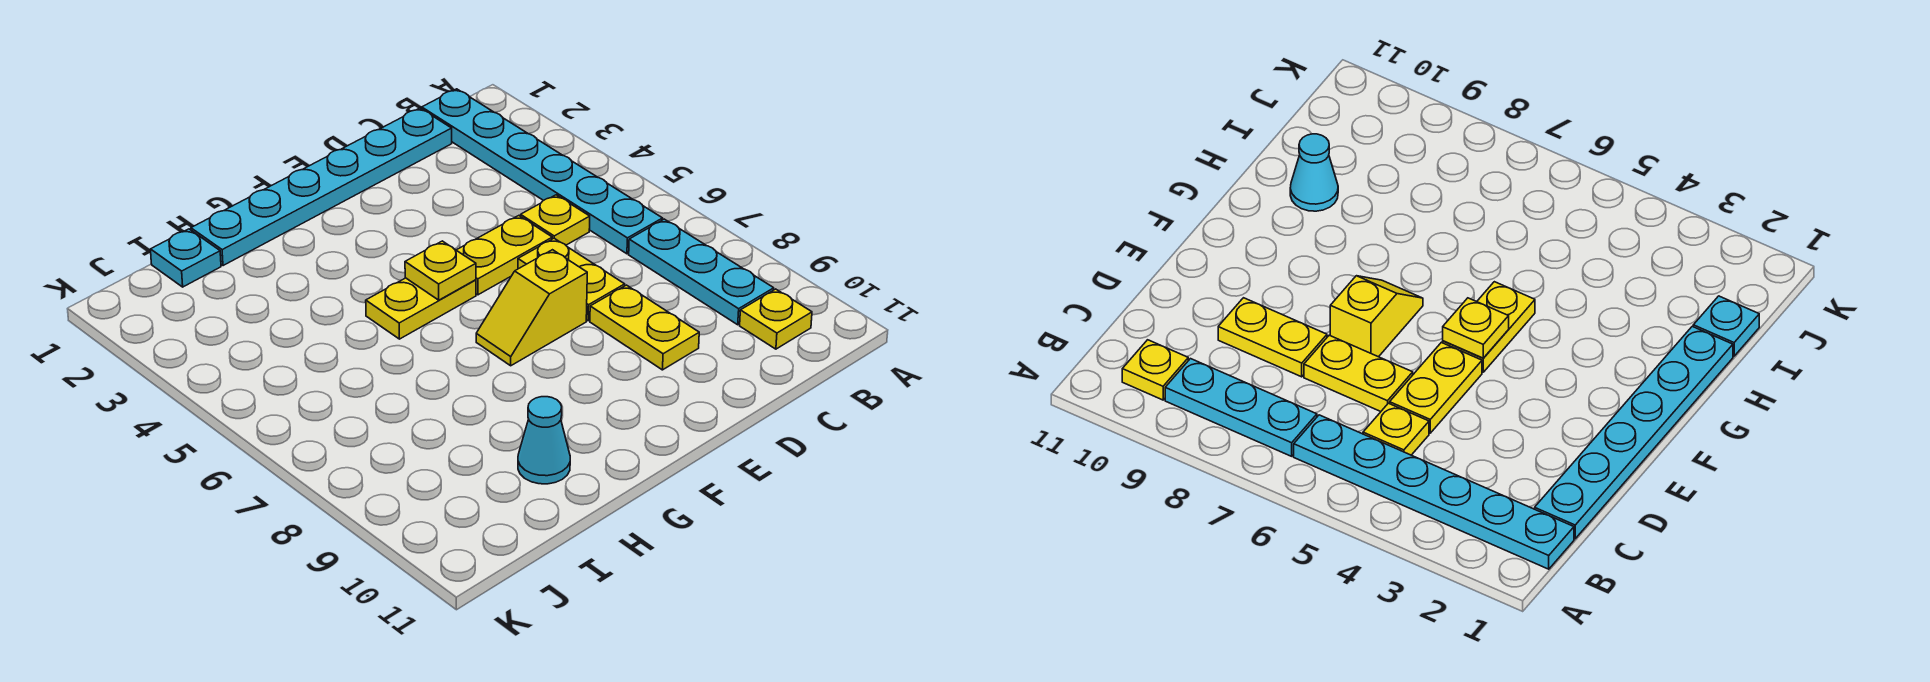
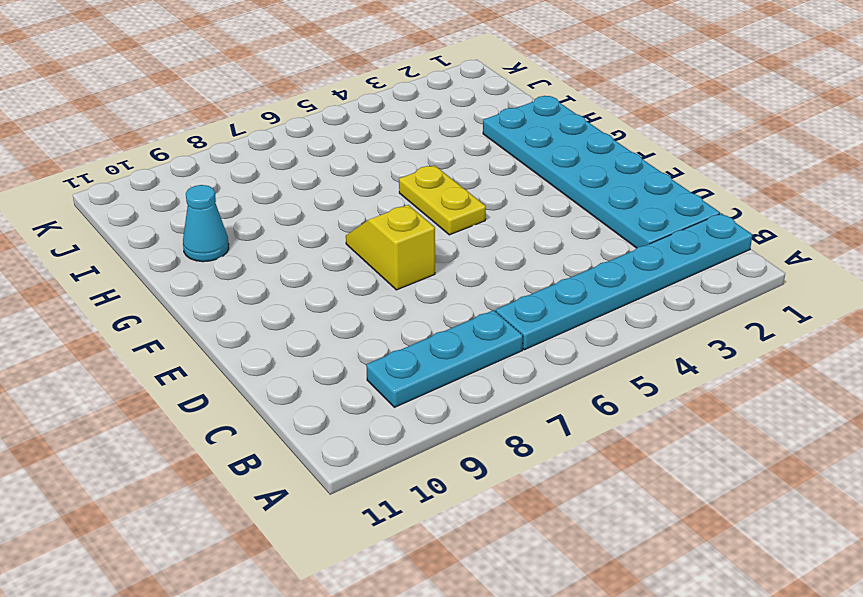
cyan plate C1:H2 level 1 -> cyan plate C1:H1 level 1
none -> yellow plate B10 level 1
none -> yellow plate C5 level 1
none -> yellow plate D5:E5 level 1

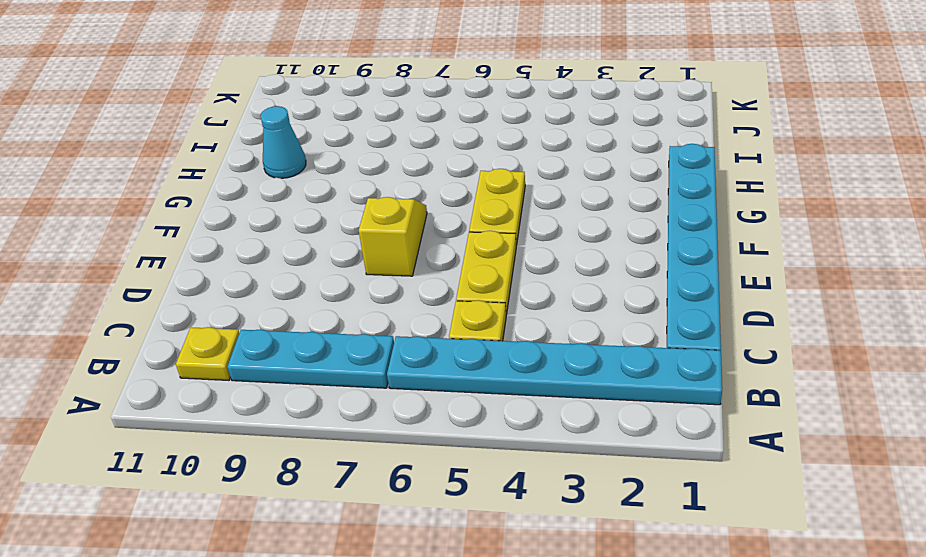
none -> yellow plate D6:D7 level 1
none -> yellow plate D8:D9 level 1
none -> cyan plate I1 level 1

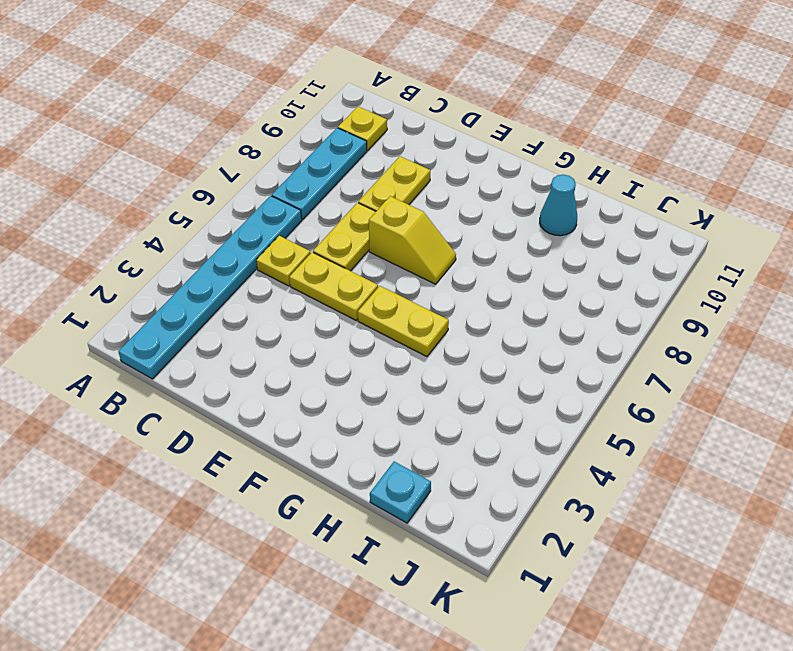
none -> cyan plate C1:H1 level 1
none -> yellow plate F5 level 2

